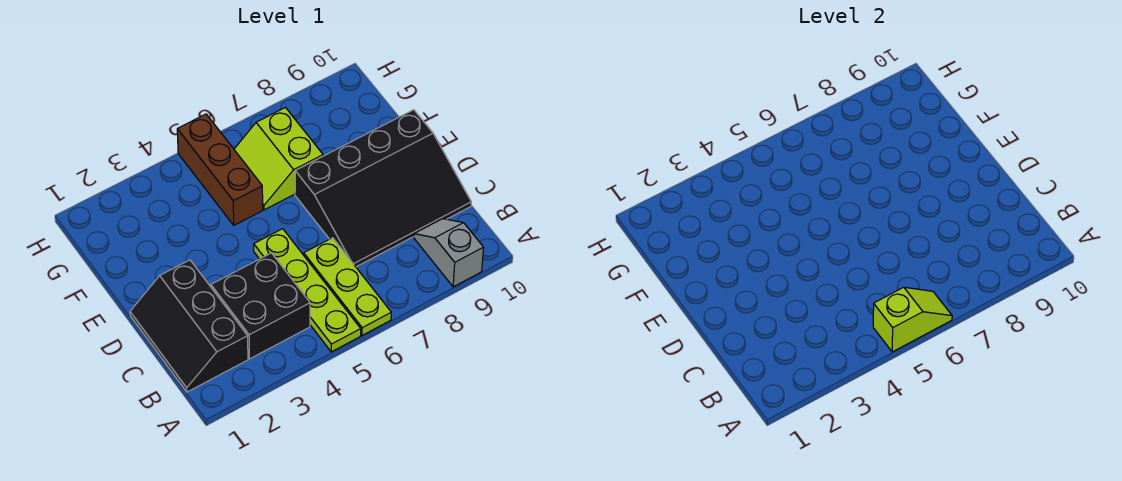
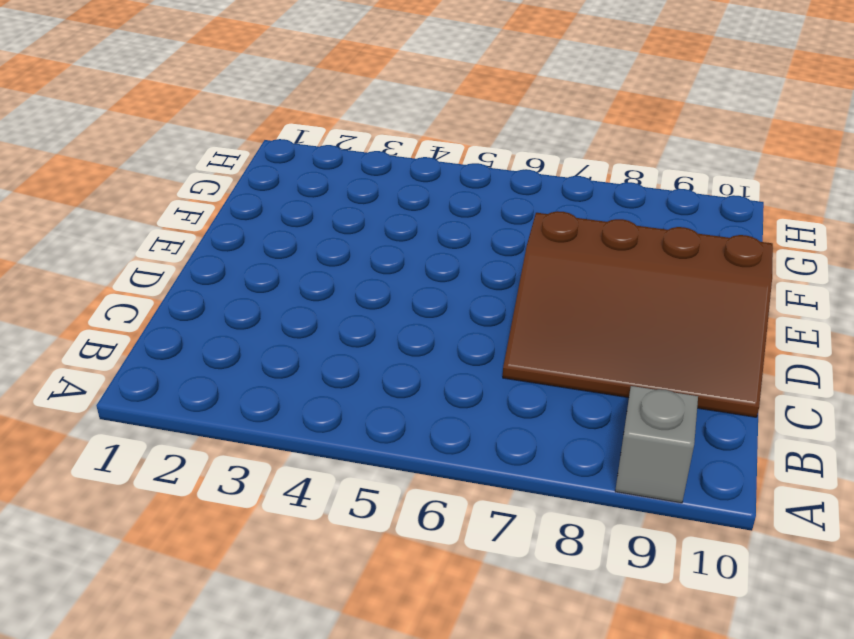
brown slope C7:E10 level 1 top E -> black slope C7:E10 level 1 top E
none -> lime plate A5:D5 level 1
none -> lime plate A6:C6 level 1

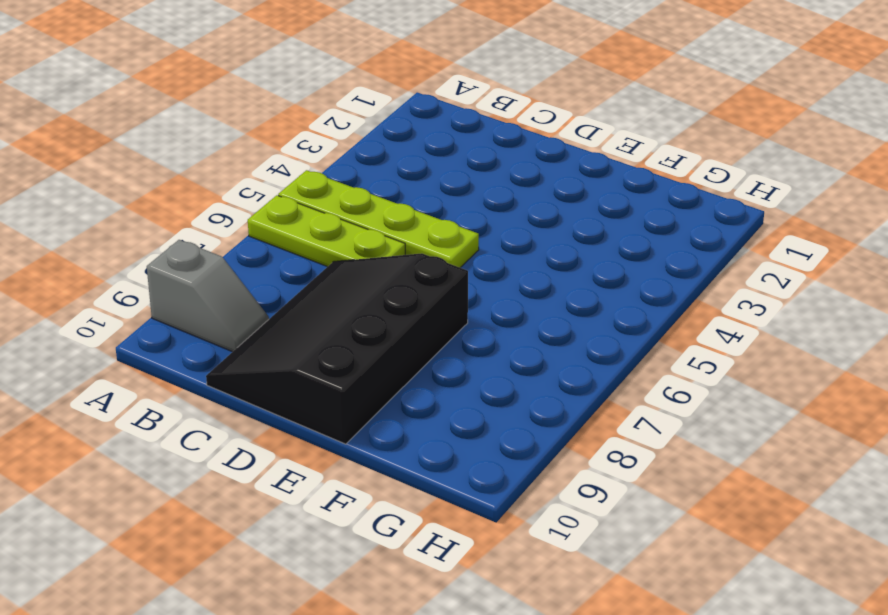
none -> black slope B1:D2 level 1 top 2
none -> black brick B3:C4 level 1

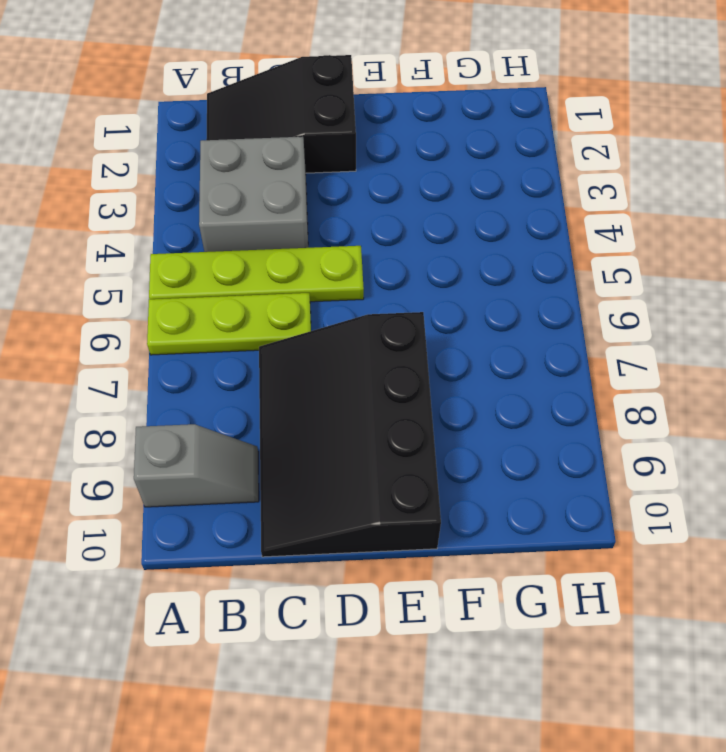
black slope B1:D2 level 1 top D -> black slope B1:D2 level 1 top 2
grey brick B3:C4 level 1 -> black brick B3:C4 level 1
none -> brown brick F5:H5 level 1
none -> lime slope F6:G7 level 1 top 7

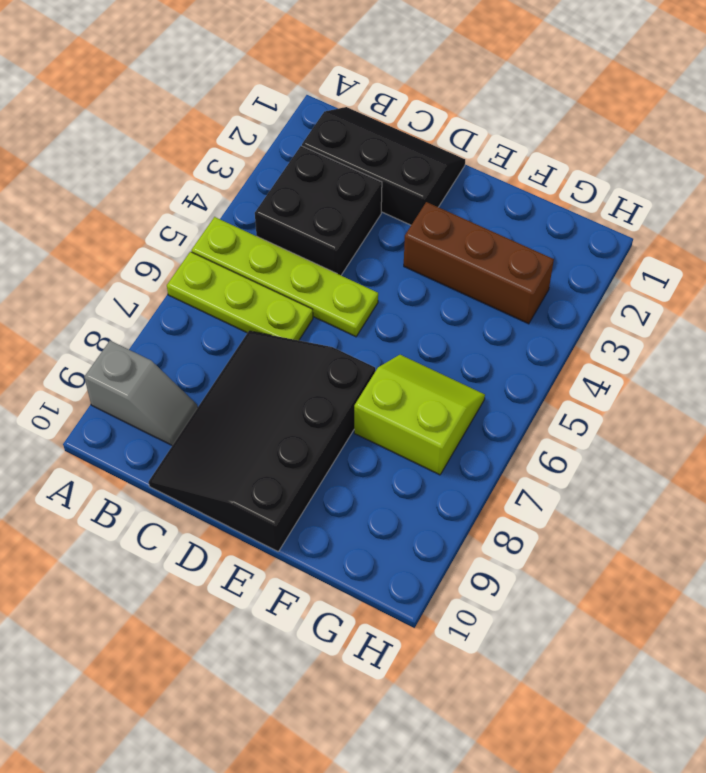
brown brick E3:G3 level 1 -> brown brick F5:H5 level 1
none -> lime slope A5:A6 level 2 top 5

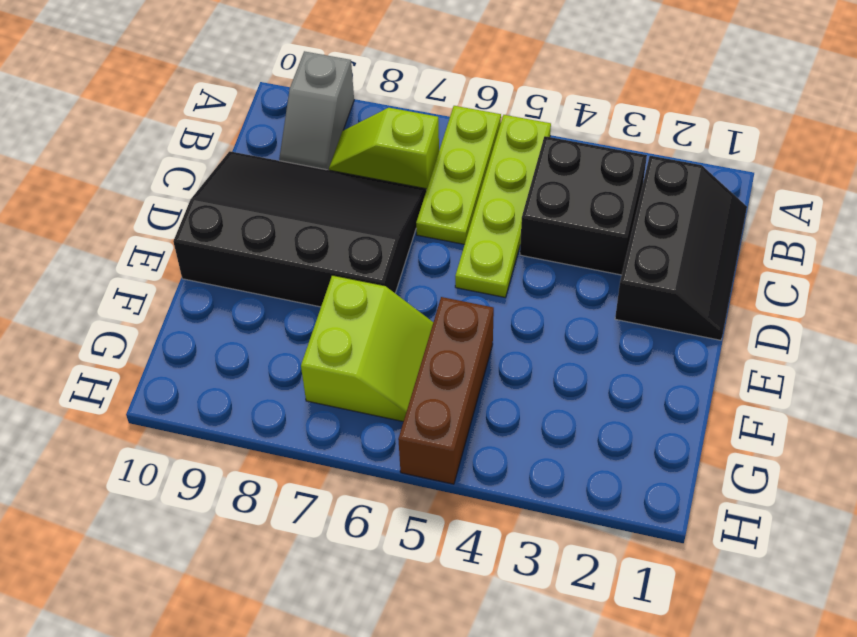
lime slope B7:B8 level 1 top 7 -> lime slope A5:A6 level 2 top 5

